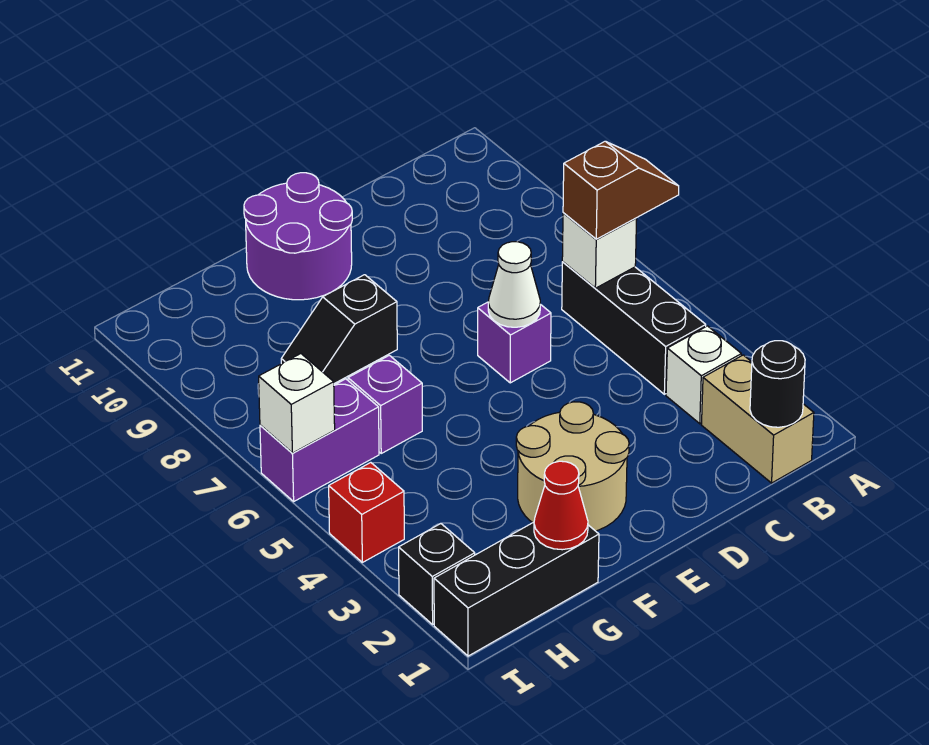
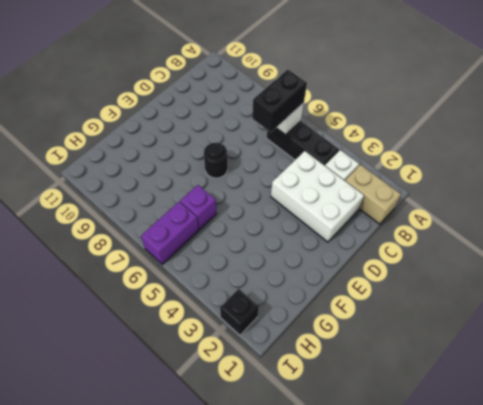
black brick B6:C6 level 3 -> brown slope A6:B6 level 3 top B
white brick C2:D4 level 1 -> none
black round brick E7 level 1 -> black round brick B1 level 2
none -> purple brick D6 level 1
none -> tan round brick E2:F3 level 1
none -> purple round brick E10:F11 level 1

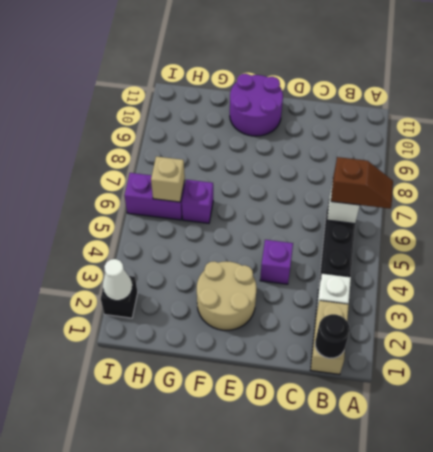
purple brick D4 level 1 -> purple brick D6 level 1
tan brick H6 level 2 -> none
white cone I2 level 2 -> white cone D6 level 2
none -> black slope F8:G8 level 1 top F
none -> black brick G1:I1 level 1
none -> red brick I4 level 1

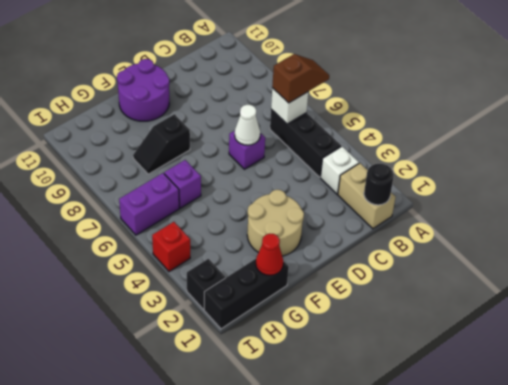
none -> white brick I6 level 2

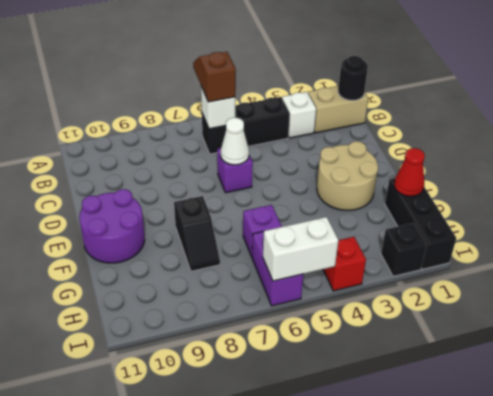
white brick I5:I6 level 2 -> white brick I6 level 2

